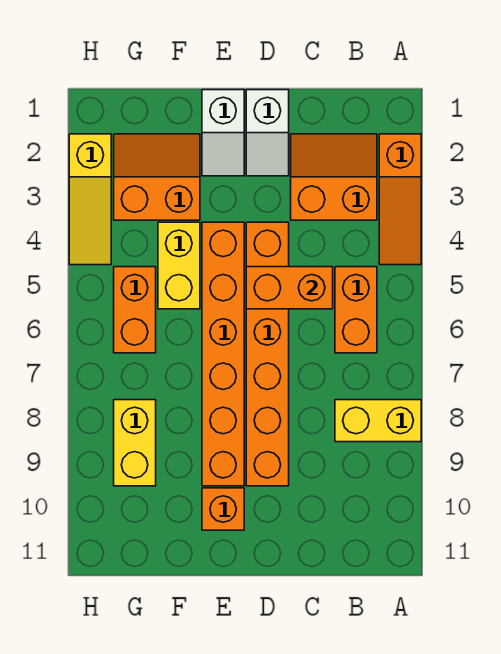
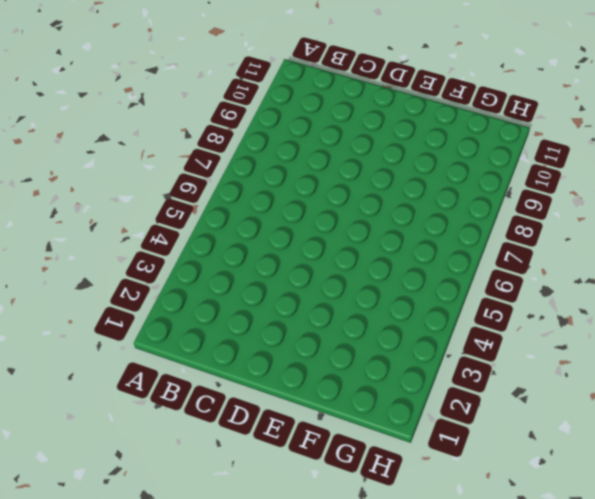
none -> orange slope A2:A4 level 1 top 2
none -> yellow brick A8:B8 level 1
none -> orange slope B2:C3 level 1 top 3

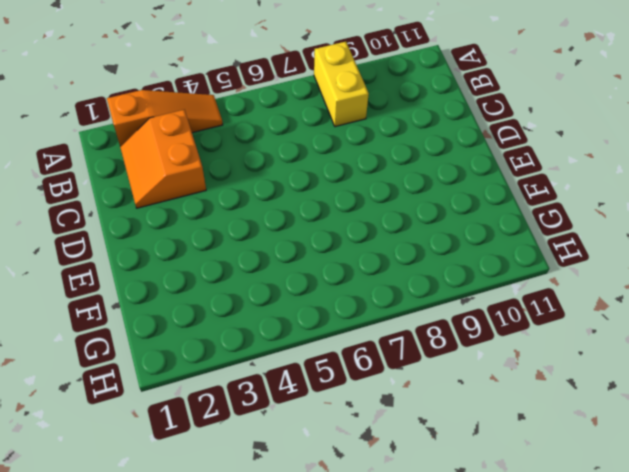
none -> orange brick B5:B6 level 1
none -> white slope D1:D2 level 1 top 1
none -> orange brick D4:D9 level 1

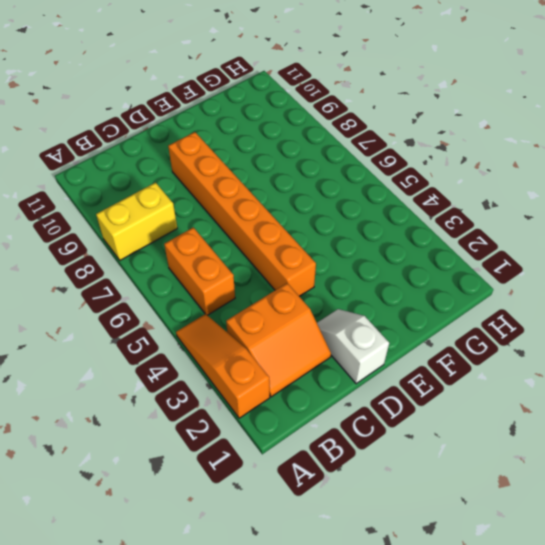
none -> white slope E1:E2 level 1 top 1
none -> orange brick E4:E9 level 1
none -> orange brick E10 level 1

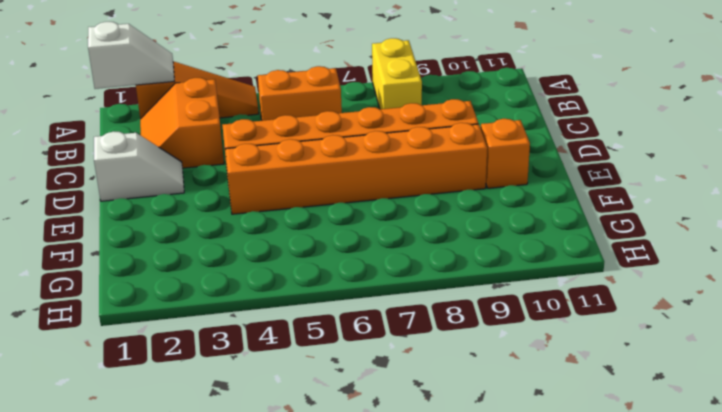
white slope A1:A2 level 2 top 1 -> white slope E1:E2 level 1 top 1
none -> orange slope F2:G3 level 1 top 3
none -> yellow brick F4:F5 level 1
none -> orange brick G5:G6 level 1

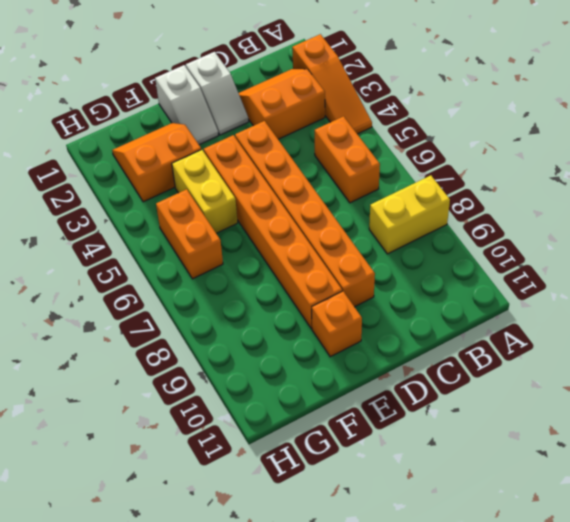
none -> yellow brick G8:G9 level 1
none -> yellow slope H2:H4 level 1 top 2
none -> orange brick C5:D5 level 2

